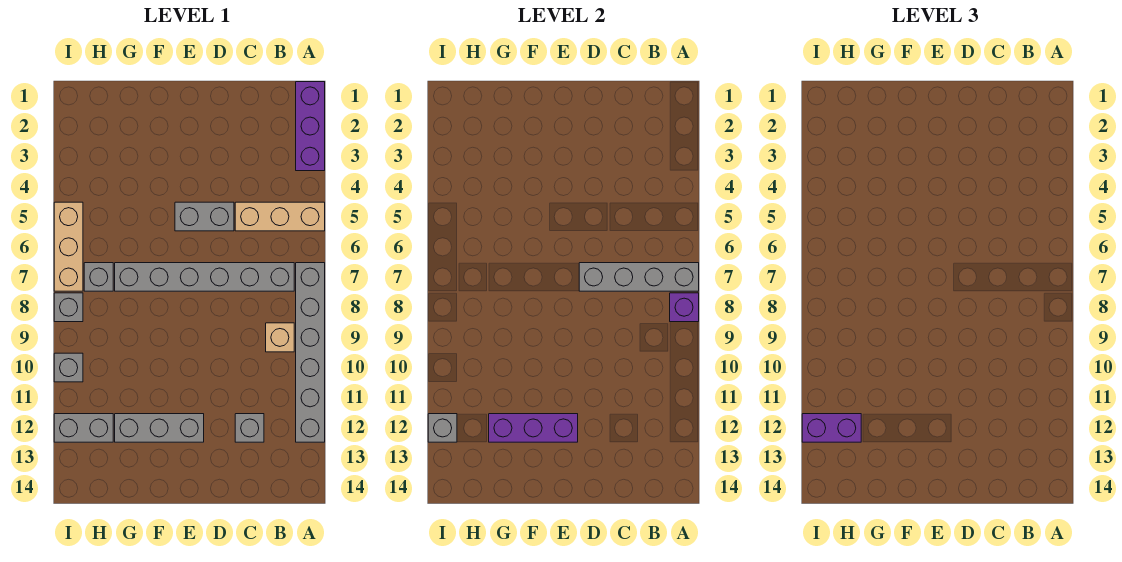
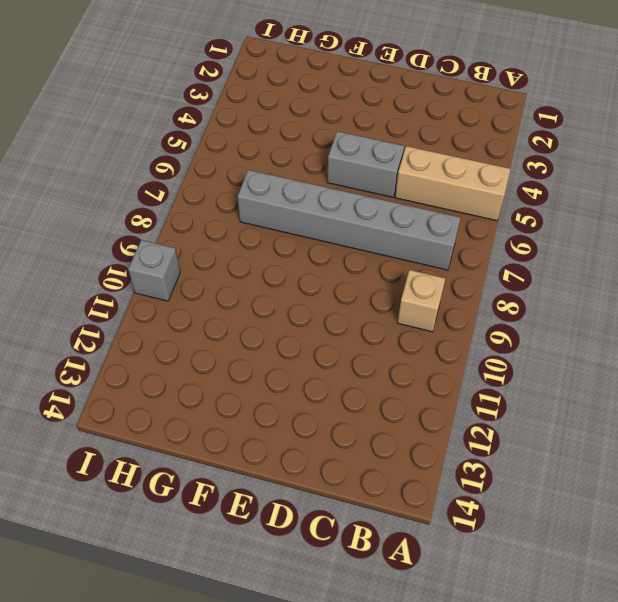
none -> purple brick A1:A3 level 1
none -> grey brick A7:A12 level 1
none -> grey brick C12 level 1

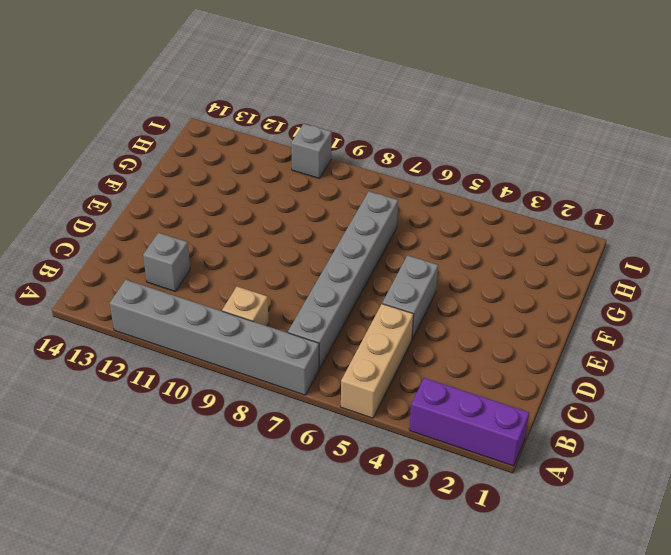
none -> grey brick E12:G12 level 1
none -> grey brick H7 level 1
none -> grey brick H12:I12 level 1

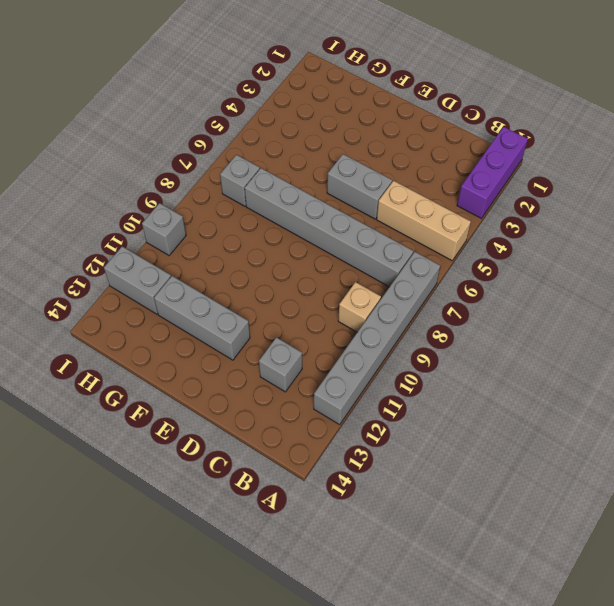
none -> tan brick I5:I7 level 1
none -> grey brick I8 level 1
none -> grey brick A7:D7 level 2

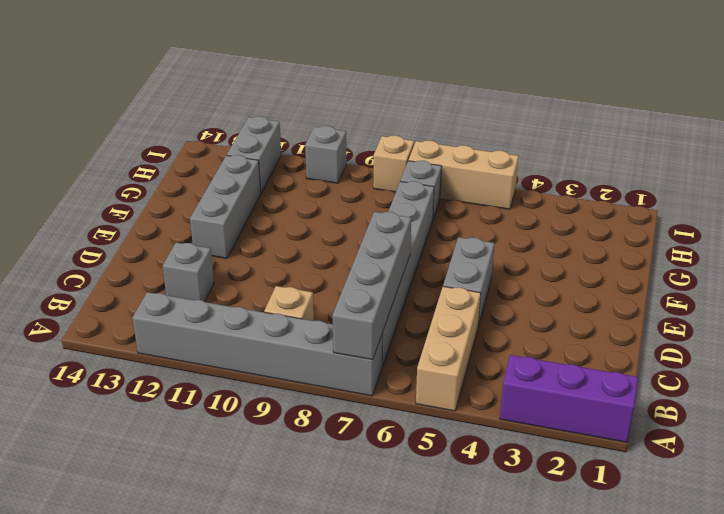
tan brick I8 level 1 -> grey brick I8 level 1
none -> purple brick A8 level 2
none -> purple brick E12:G12 level 2
none -> grey brick I12 level 2

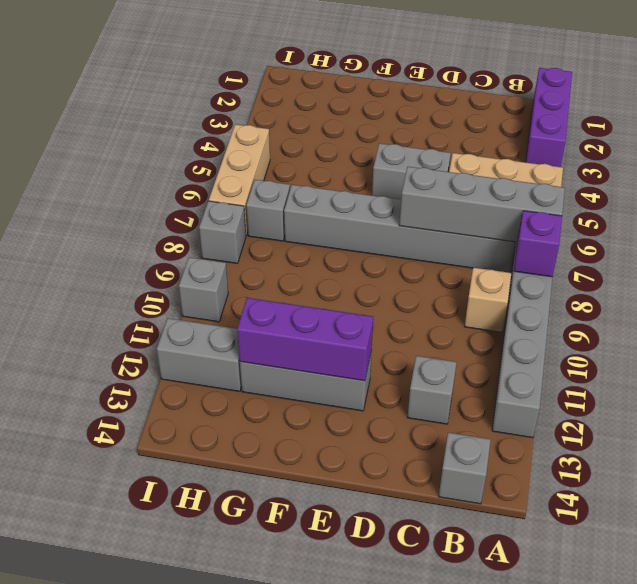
grey brick B14 level 1 -> grey brick I12 level 2
none -> purple brick H12:I12 level 3

